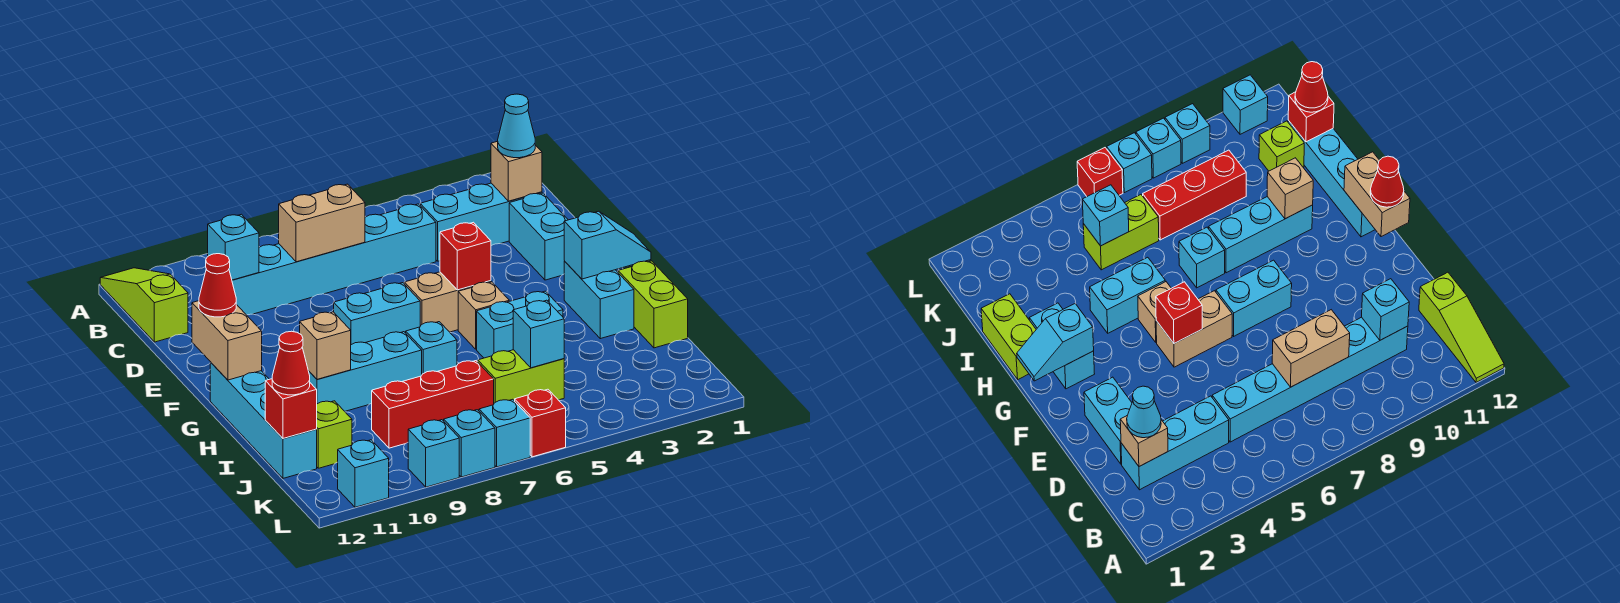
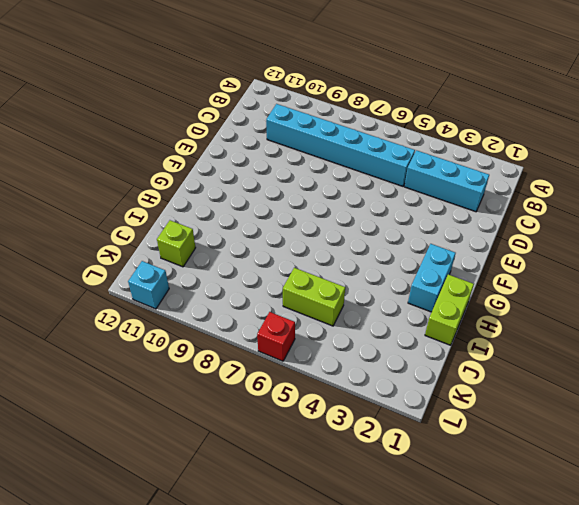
none -> lime slope A12:C12 level 1 top C
none -> cyan brick D2:E2 level 1
none -> tan brick F5:F6 level 1
none -> cyan brick F7:F8 level 1

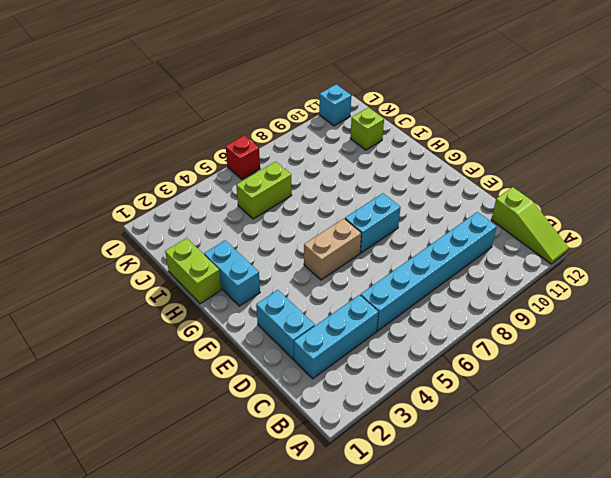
none -> tan brick G5 level 1
none -> cyan brick G12:J12 level 1
none -> cyan brick H4:H5 level 1
none -> cyan brick H7 level 1

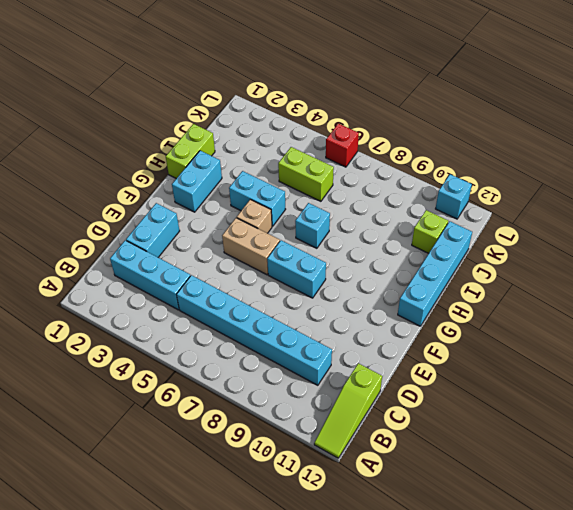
none -> cyan brick H8:H10 level 1
none -> red brick J7:J9 level 1
none -> cyan brick L7 level 1
none -> cyan brick L8 level 1

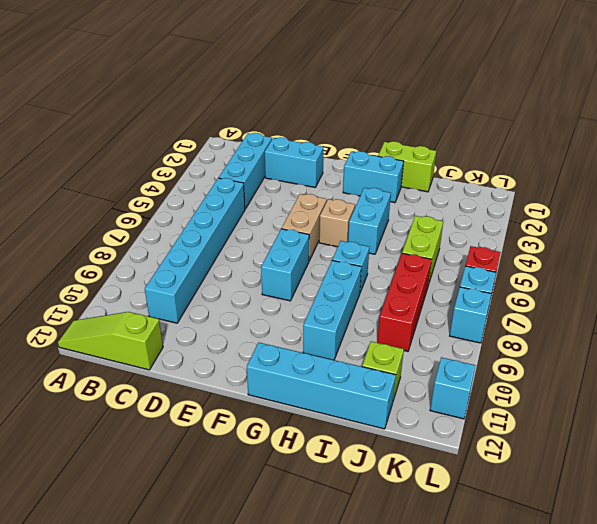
none -> cyan brick L9 level 1
none -> tan brick C2 level 2
none -> tan brick C7:C8 level 2
none -> cyan brick C10 level 2

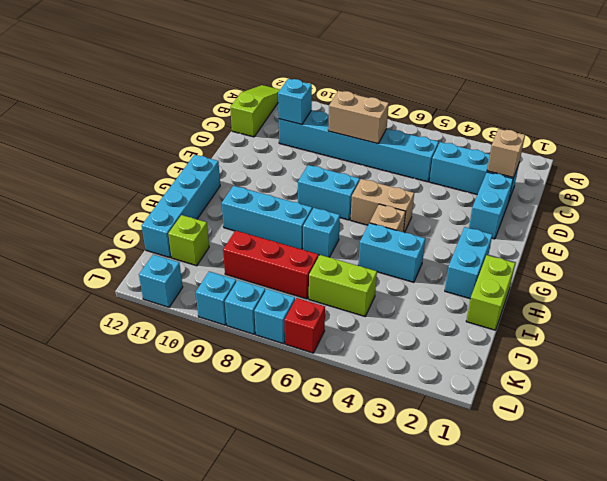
none -> red brick F5 level 2
none -> tan brick F12:G12 level 2
none -> cyan slope G1:G2 level 2 top 2
none -> tan brick H10 level 2

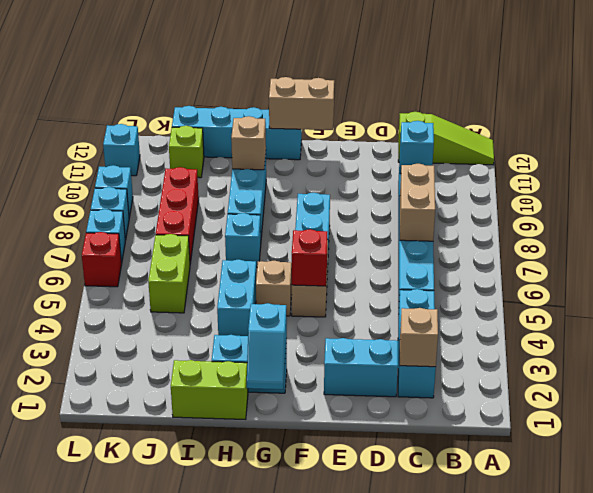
none -> cyan brick J5 level 2
none -> red brick J12 level 2
none -> cyan cone C2 level 3
none -> red cone F12 level 3

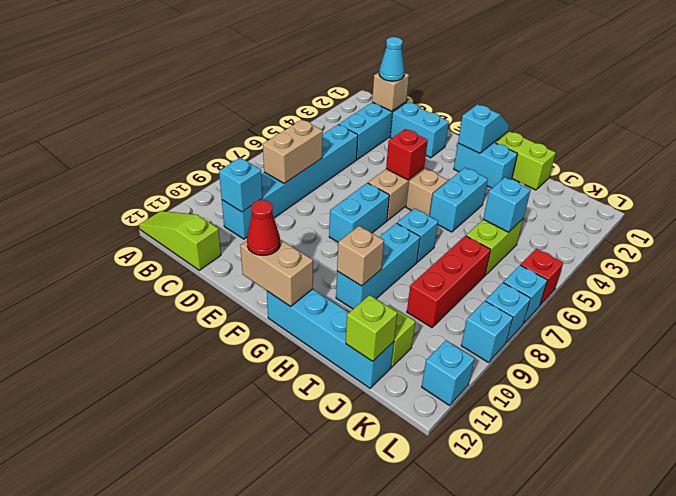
lime brick J12 level 2 -> red brick J12 level 2
none -> red cone J12 level 3

